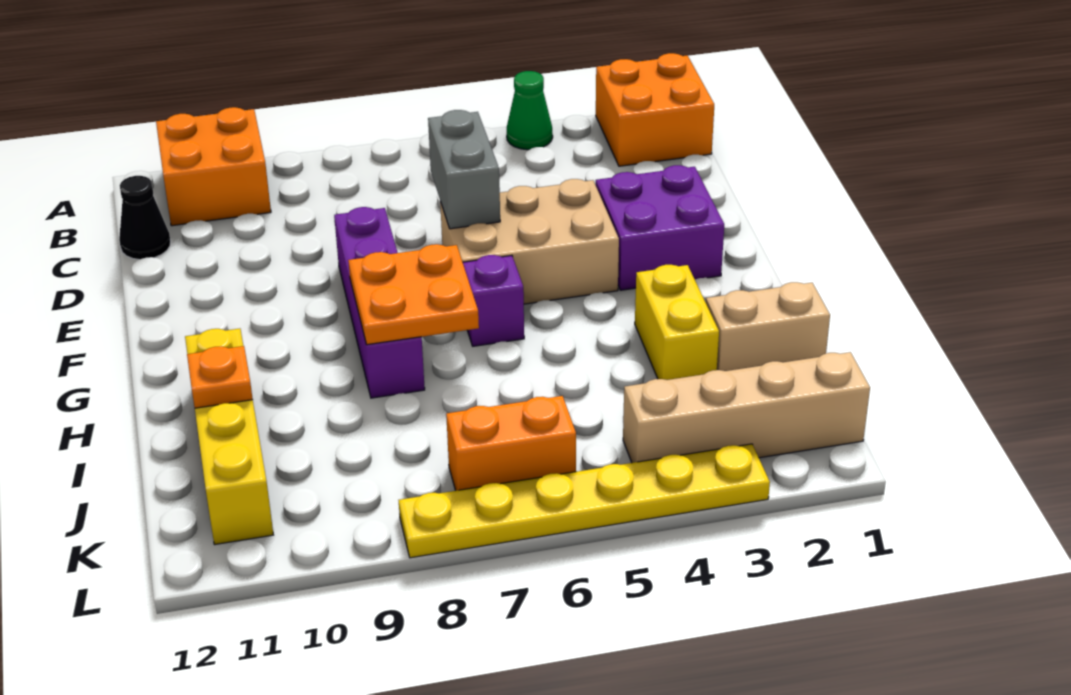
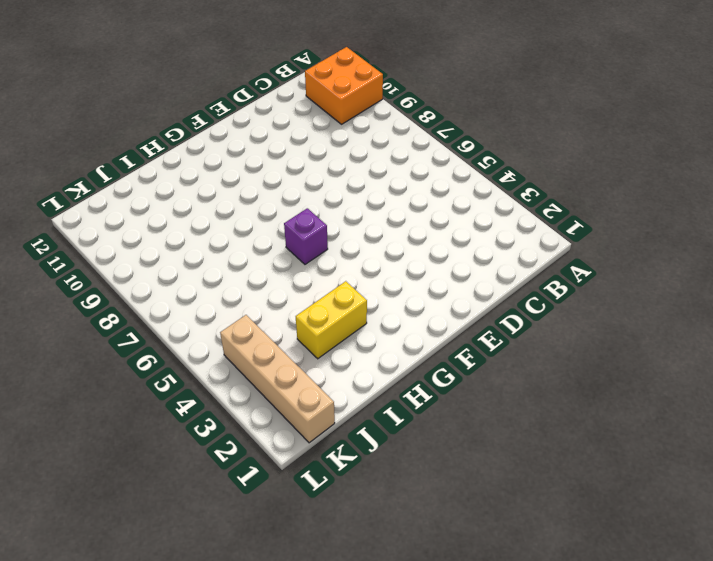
none -> orange brick A1:B2 level 1
none -> green cone A4 level 1
none -> black cone C12 level 1

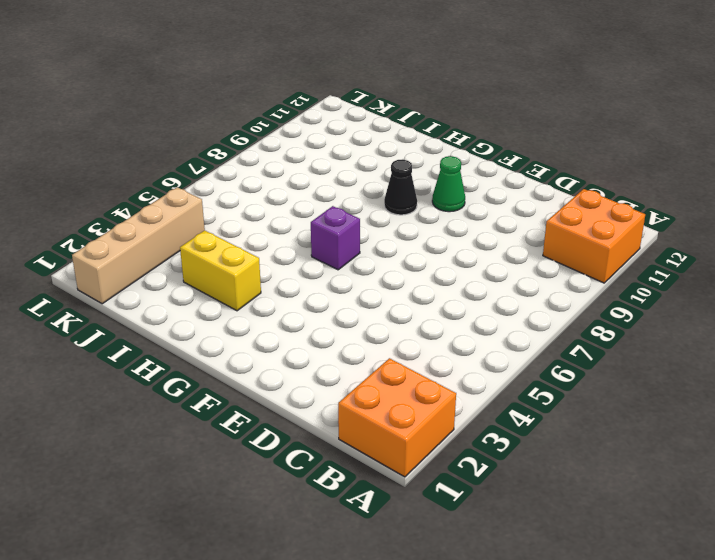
green cone F10 level 1 -> green cone A4 level 1
black cone G9 level 1 -> black cone C12 level 1
none -> purple brick E2:F3 level 1
none -> tan brick E4:F6 level 1
none -> purple brick E8:H8 level 1

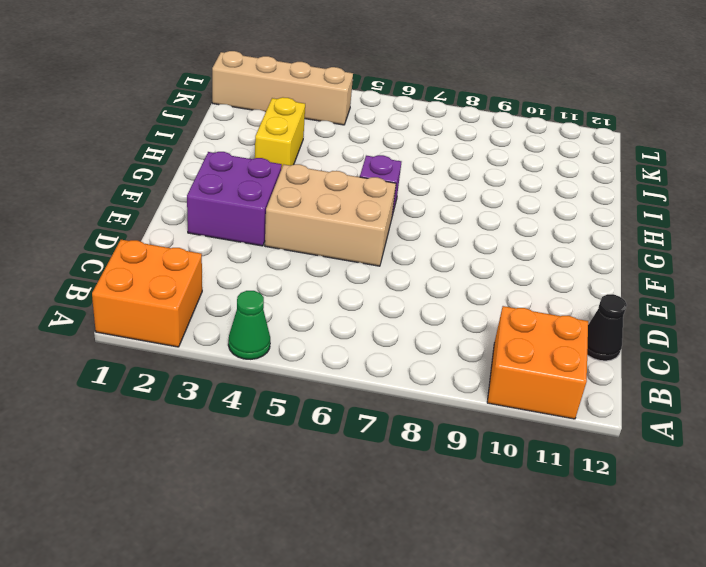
none -> purple brick E8:H8 level 1
none -> yellow brick H11:K11 level 1
none -> tan brick I1:I2 level 1

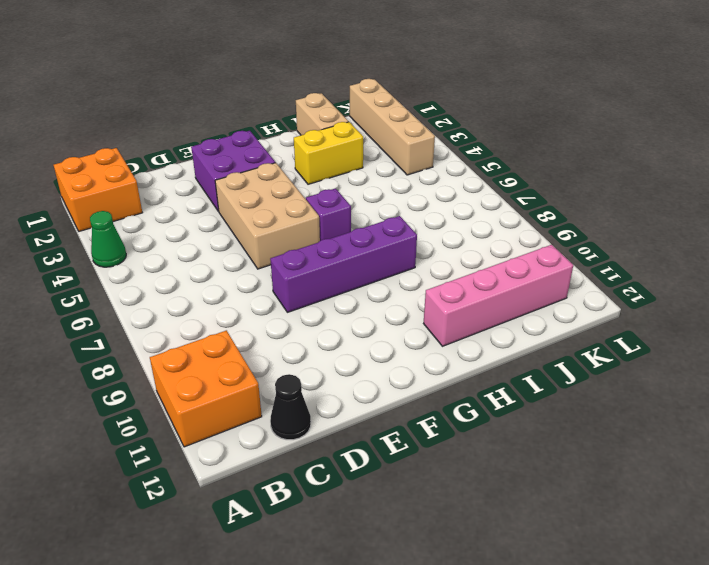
pink brick H11:K11 level 1 -> yellow brick H11:K11 level 1
none -> orange brick K6:K7 level 1
none -> yellow plate L3:L8 level 1
none -> grey brick D6:E6 level 2

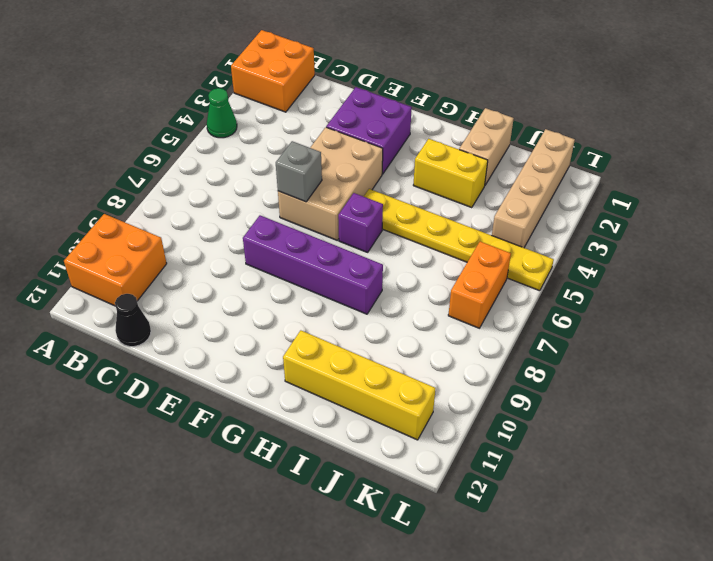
grey brick E6 level 2 -> grey brick D6:E6 level 2
yellow plate G5:L5 level 1 -> yellow plate L3:L8 level 1
none -> orange plate G7:H8 level 2
none -> orange plate I11 level 2

